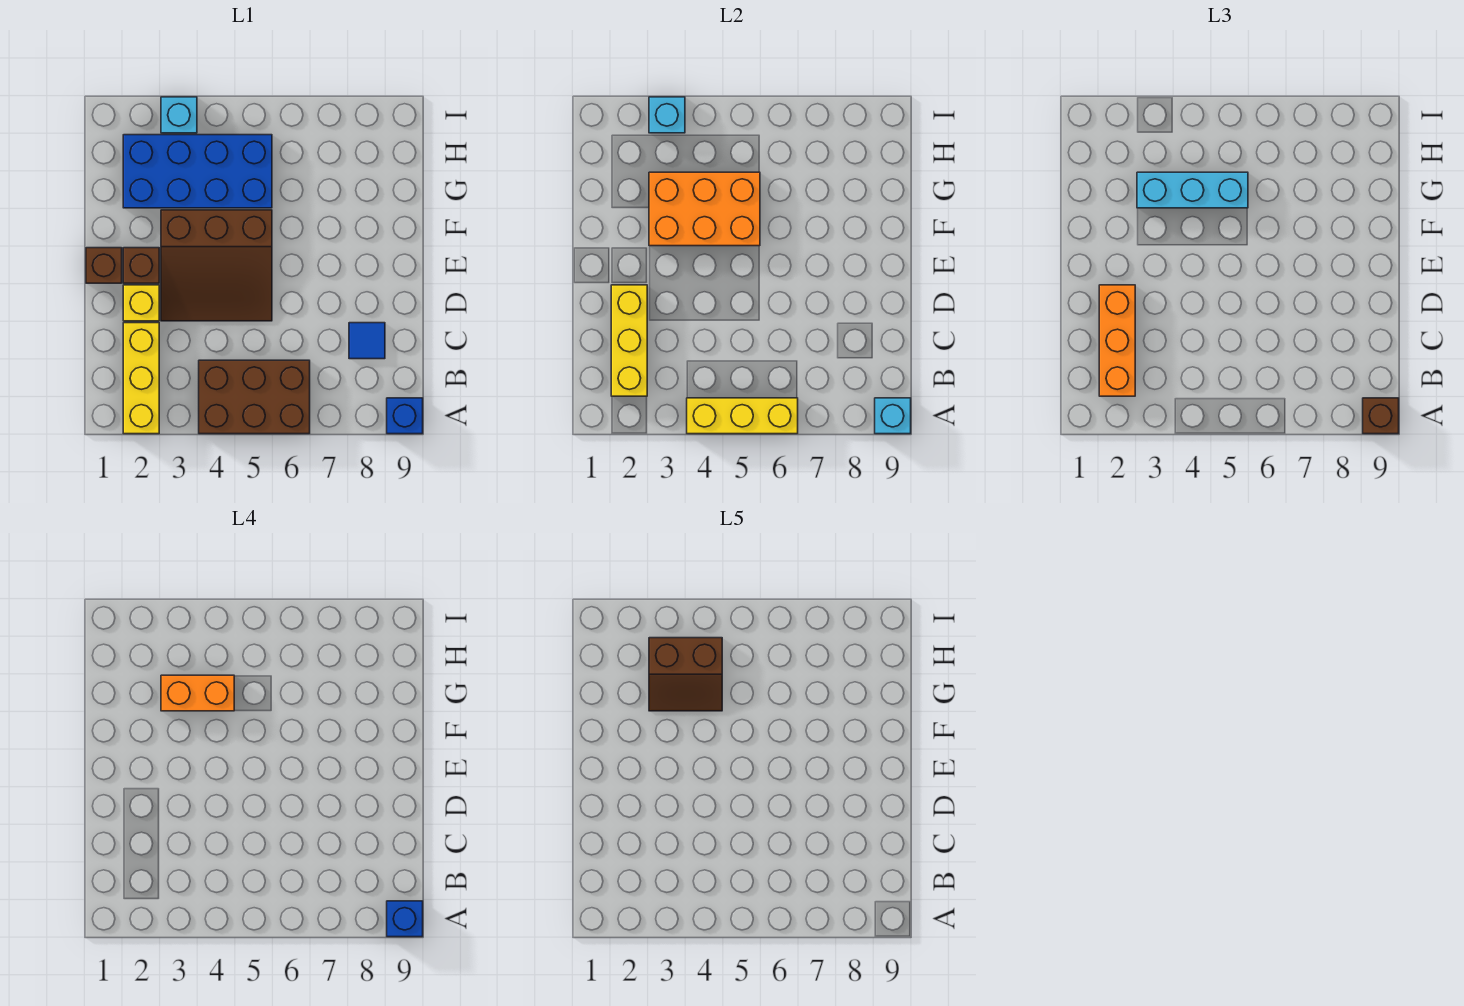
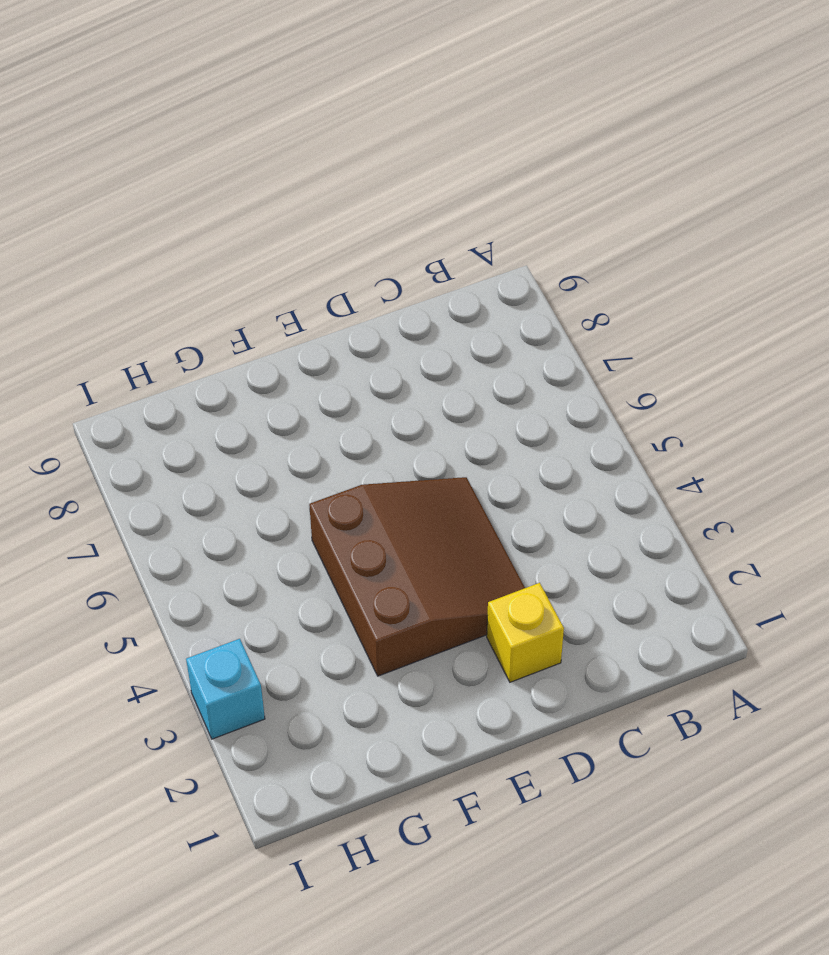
none -> yellow brick A2:C2 level 1
none -> brown brick A4:B6 level 1
none -> blue brick A9 level 1

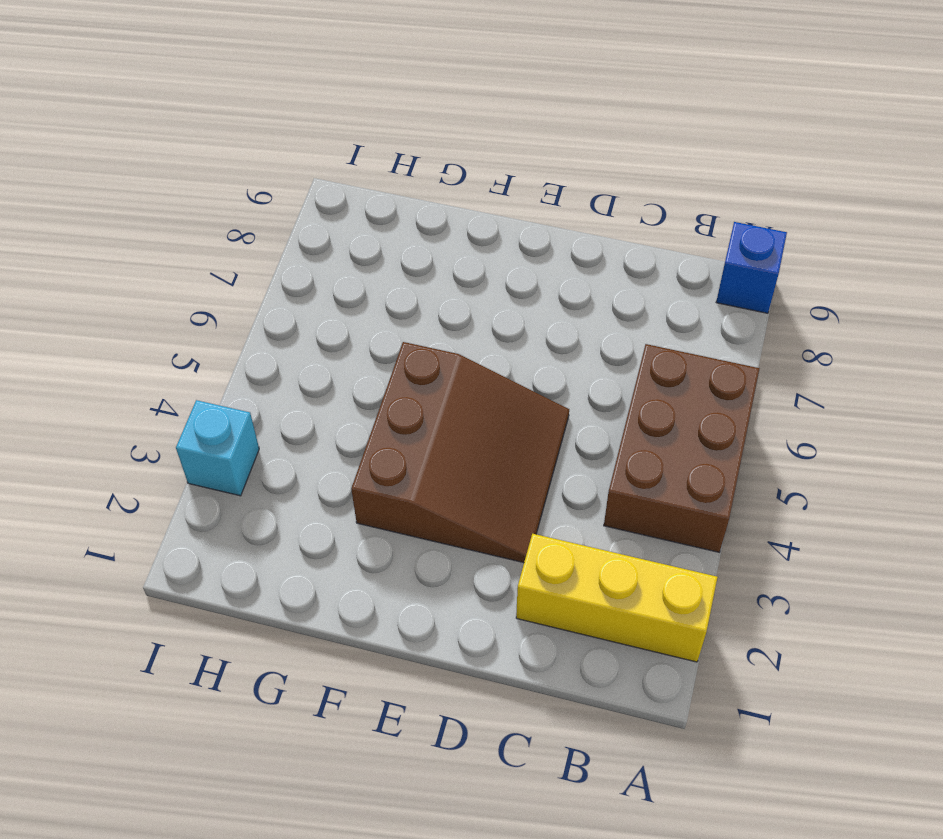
none -> blue tile C8 level 1
none -> yellow brick D2 level 1
none -> brown brick E1 level 1

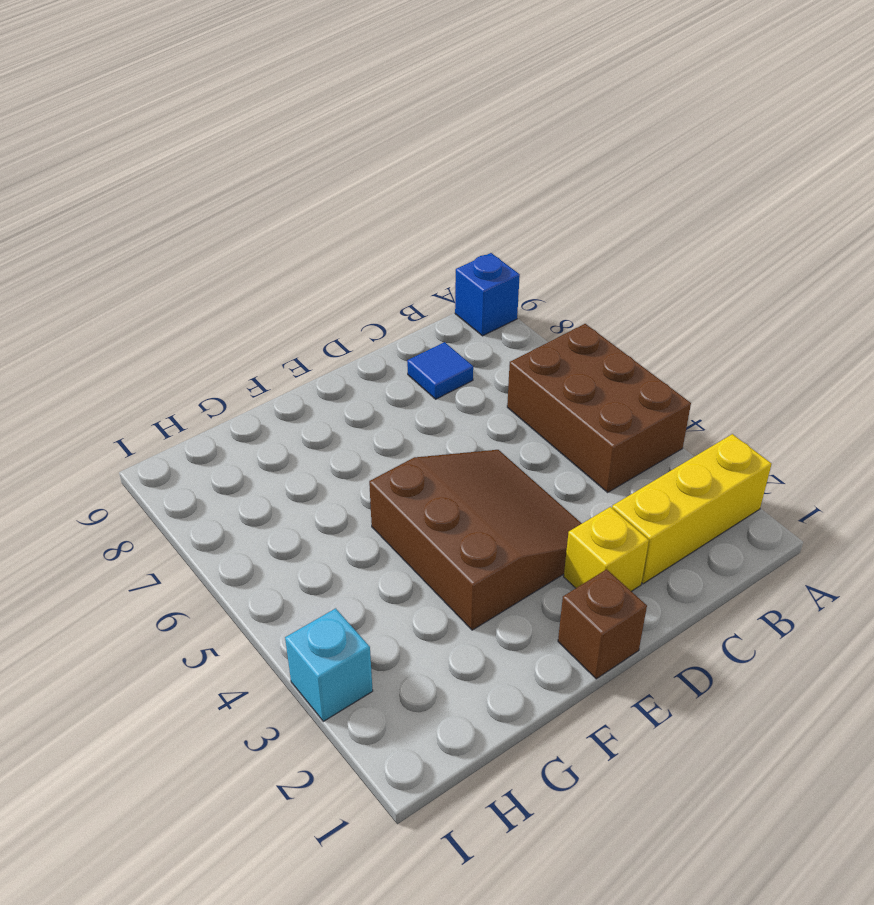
none -> brown brick E2 level 1
none -> blue brick G2:H5 level 1
none -> yellow brick A4:A6 level 2

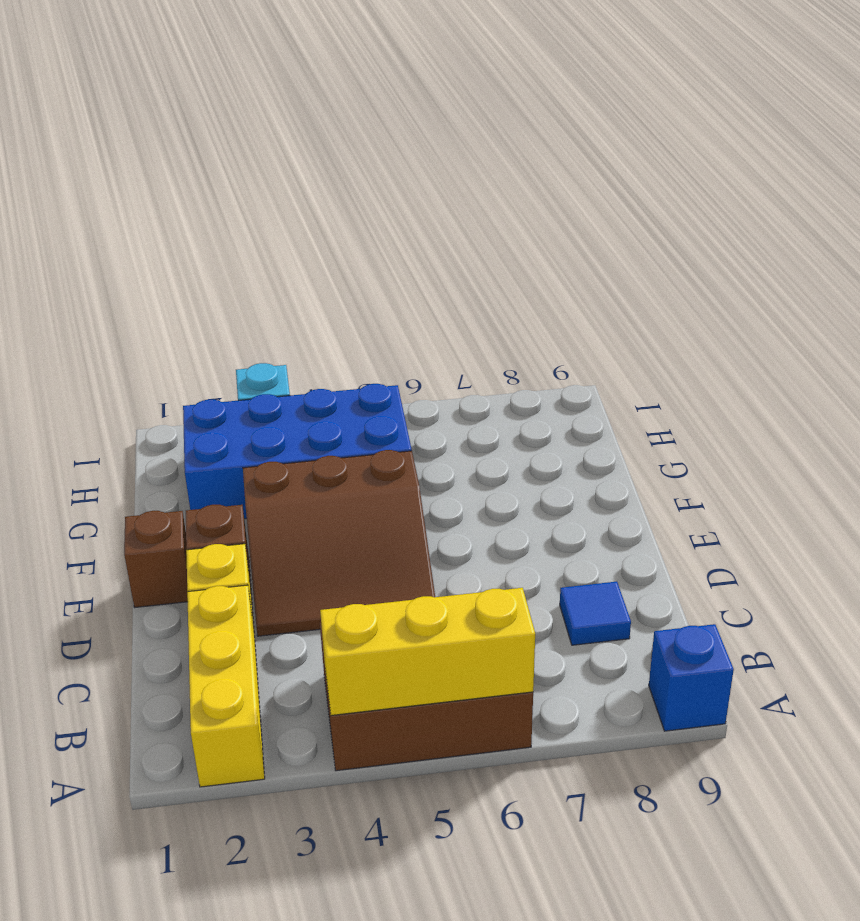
none -> cyan brick A9 level 2
none -> yellow brick B2:D2 level 2
none -> orange brick F3:G5 level 2

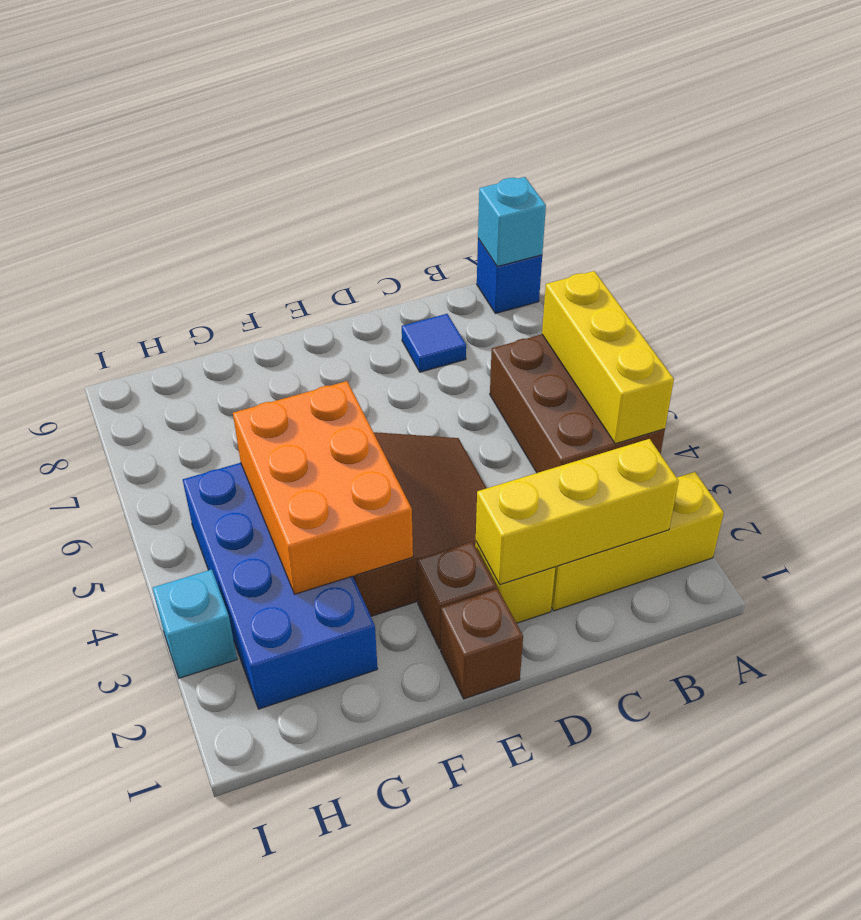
none -> cyan brick I3 level 2
none -> brown brick A9 level 3
none -> orange brick B2:D2 level 3

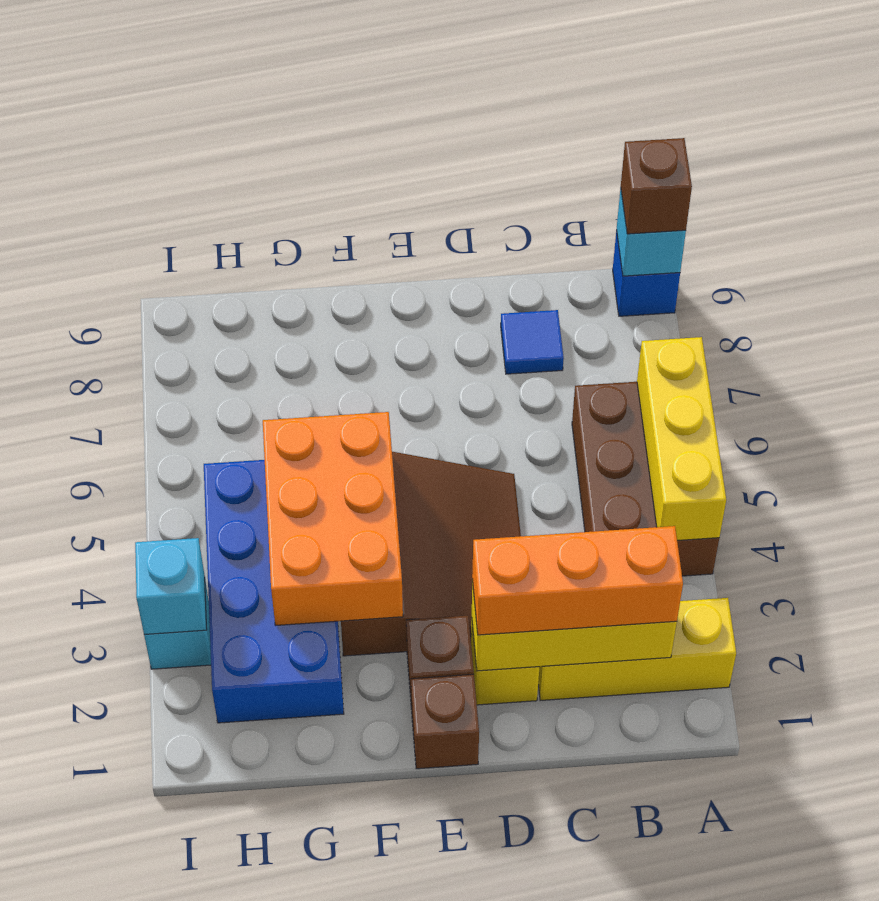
none -> cyan brick G3:G5 level 3
none -> blue brick A9 level 4
none -> orange brick G3:G4 level 4

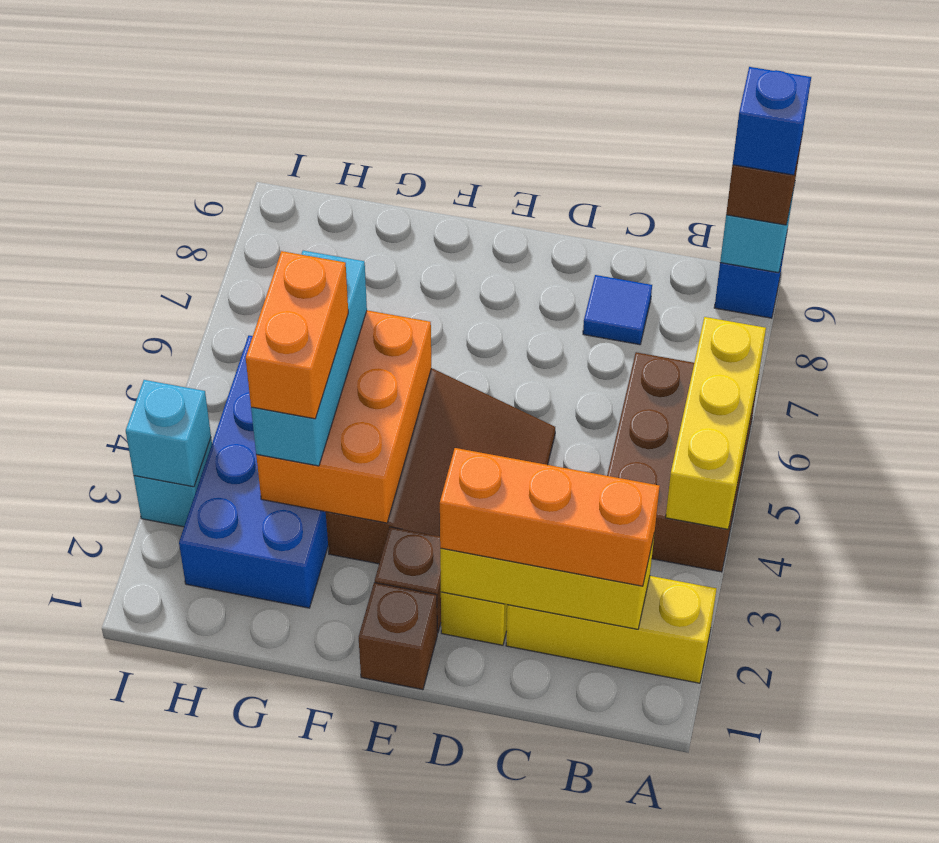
none -> brown slope G3:H4 level 5 top H

